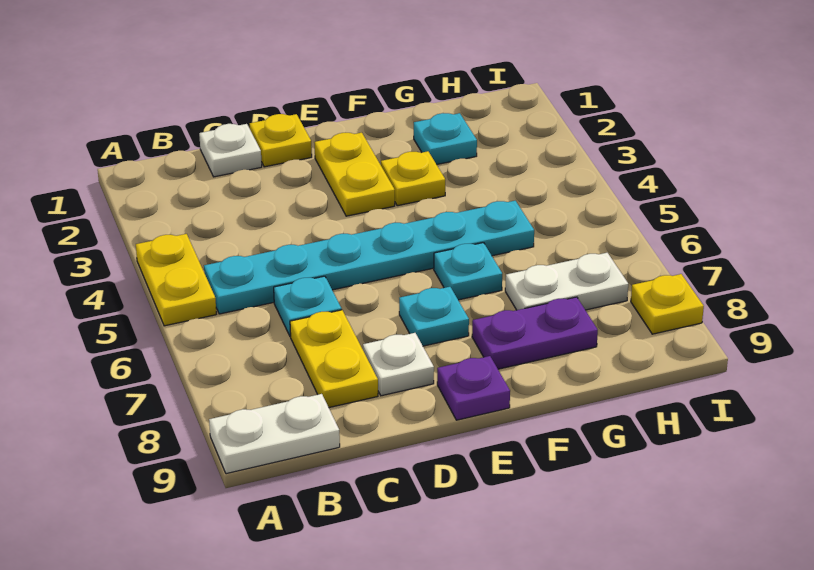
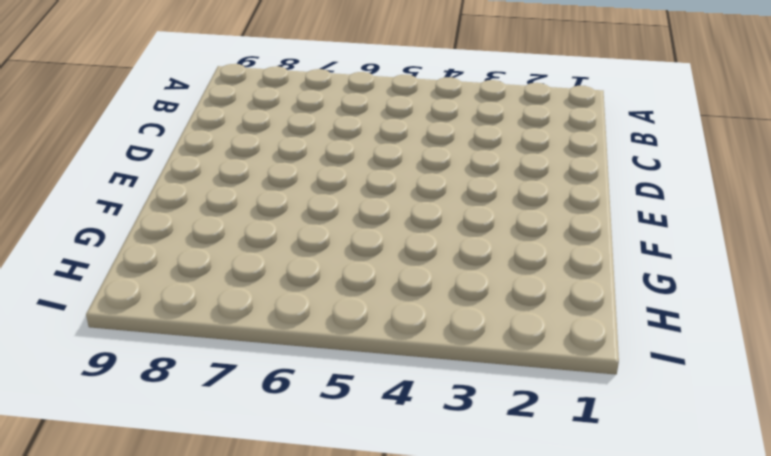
none -> yellow plate A4:A5 level 1
none -> white plate A9:B9 level 1
none -> cyan plate B5:G5 level 1

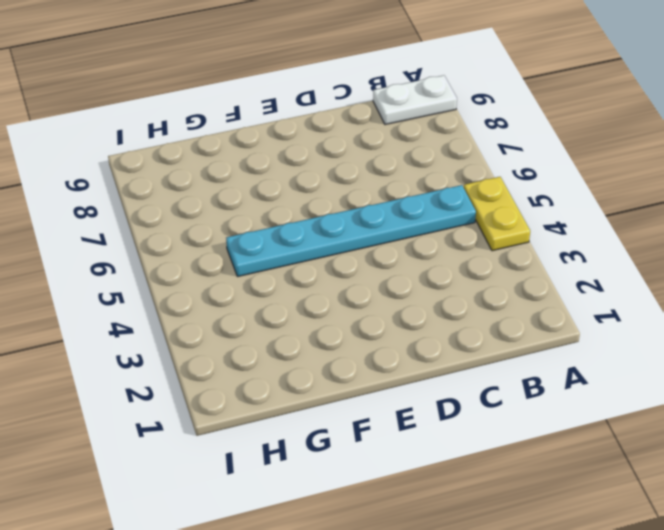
none -> white plate C1 level 1
none -> cyan plate C6 level 1
none -> yellow plate C7:C8 level 1

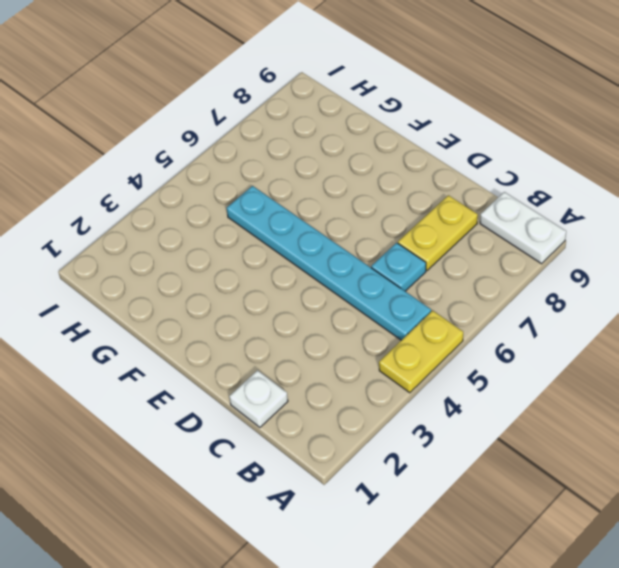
none -> yellow plate D1 level 1
none -> white plate D8 level 1
none -> yellow plate E2:E3 level 1

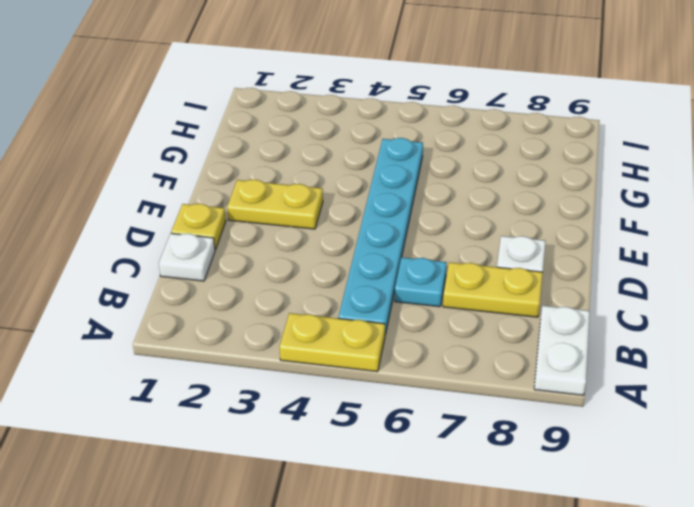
none -> cyan plate E7 level 1
none -> purple plate E9 level 1
none -> yellow plate F3 level 1

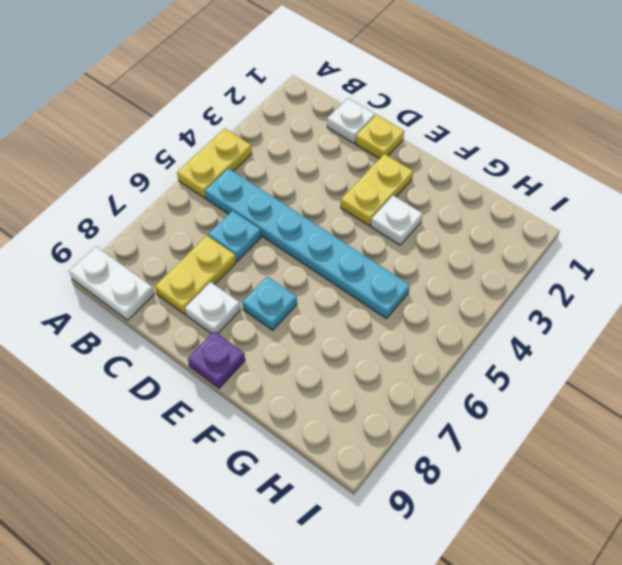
white plate F3 level 1 -> yellow plate F3 level 1
none -> cyan plate F6 level 1
none -> purple plate F8:G8 level 1
none -> cyan plate G2 level 1

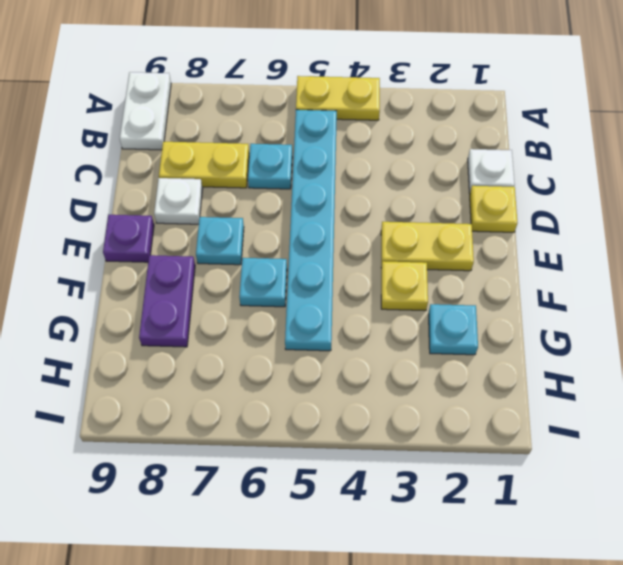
none -> white plate G7:H7 level 1
none -> yellow plate I8 level 1

